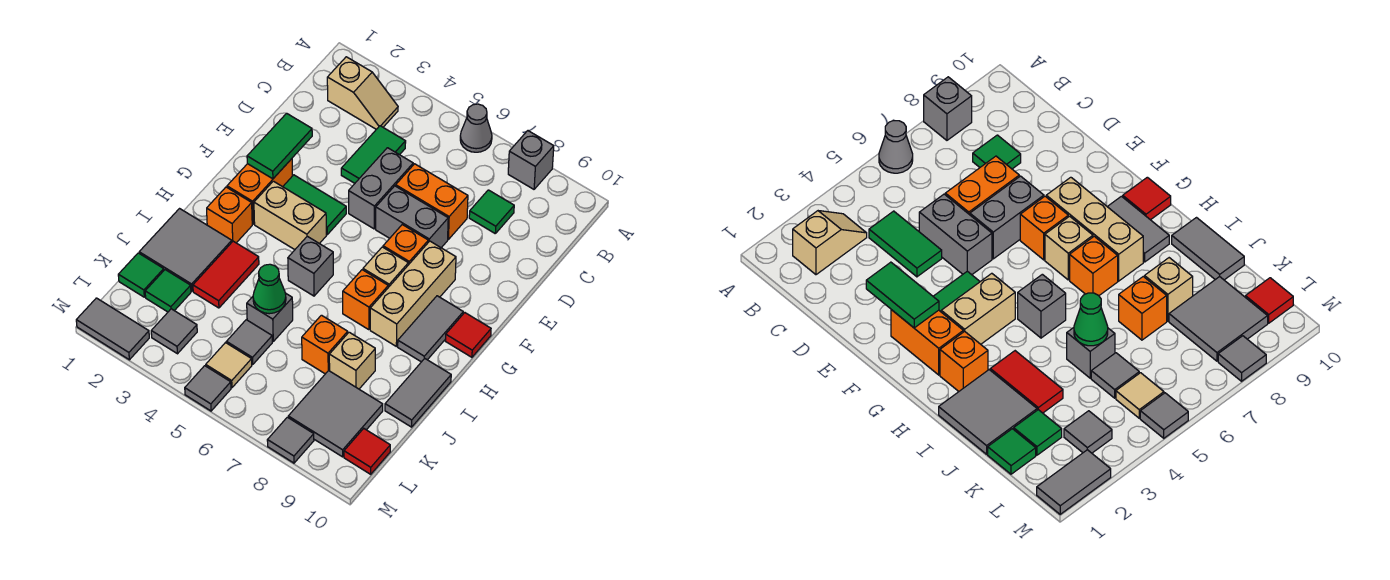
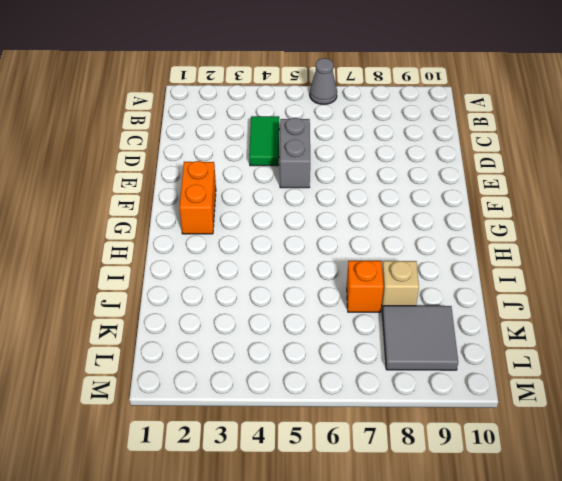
none -> grey brick A8 level 1
none -> tan slope B2:B3 level 1 top 2
none -> green tile C8 level 1
none -> orange brick D6:D7 level 1

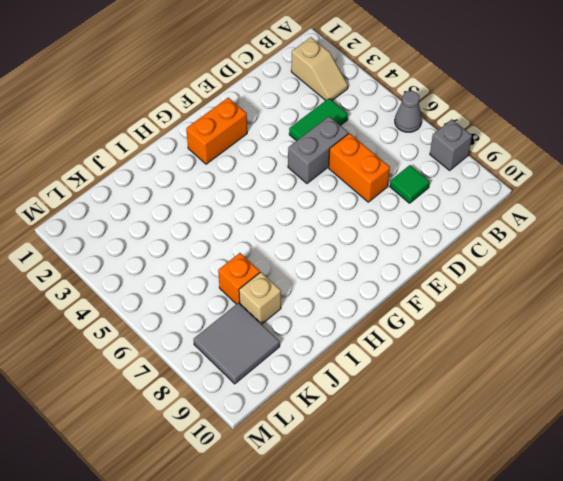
none -> grey brick E6:E7 level 1
none -> green tile F3:F4 level 1
none -> orange brick F7 level 1
none -> tan brick F8:H8 level 1

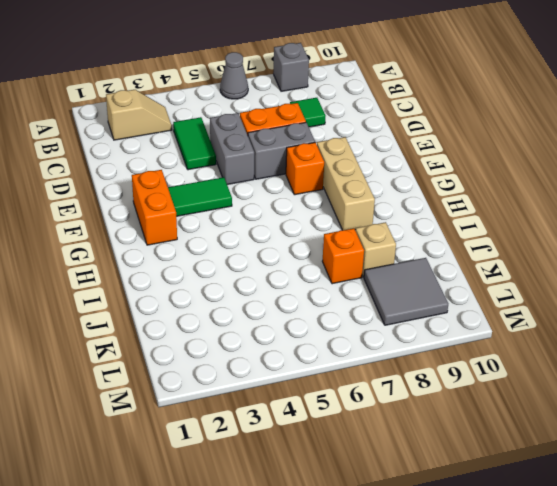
none -> tan brick G3:G4 level 1
none -> tan brick G7 level 1
none -> grey tile G9:H9 level 1
none -> red tile G10 level 1

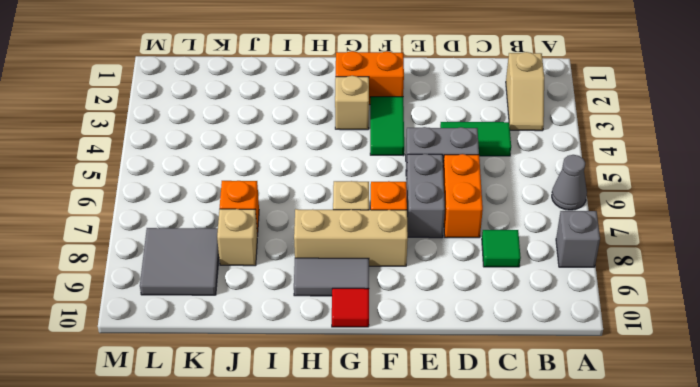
tan brick G3 level 1 -> tan brick G3:G4 level 1
none -> orange brick H2 level 1
none -> grey brick H5 level 1
none -> orange brick H7 level 1
none -> grey tile I1:J2 level 1

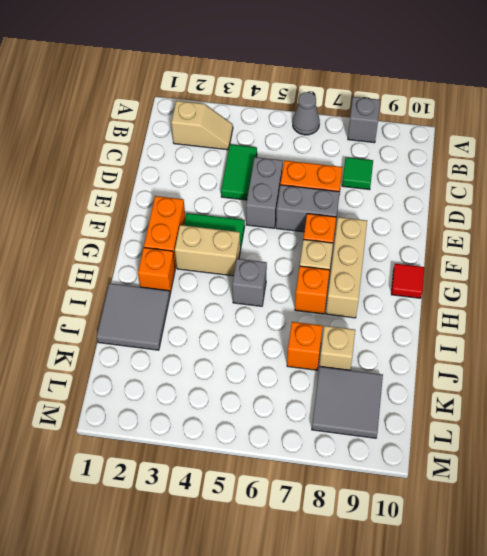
none -> grey tile G9:H9 level 1
none -> red tile I3:J3 level 1
none -> grey tile I10:J10 level 1
none -> grey brick J5 level 1

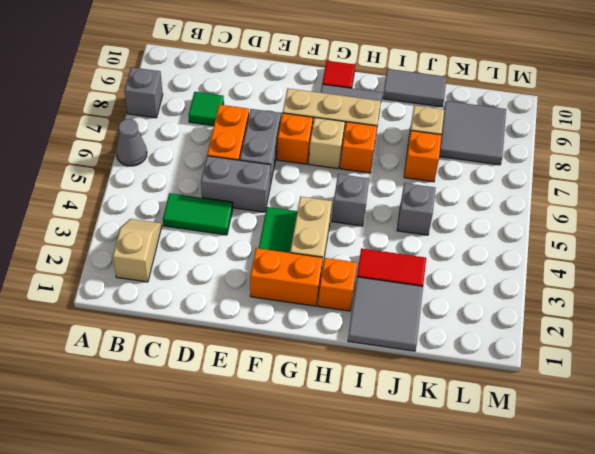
none -> green tile K1 level 1
none -> green tile K2 level 1
none -> grey tile K5 level 1
none -> grey tile L3 level 1

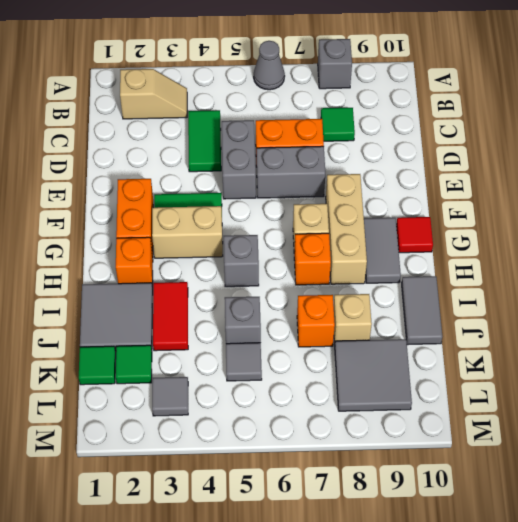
none -> orange brick F7 level 1
none -> tan tile L5 level 1
none -> red tile L10 level 1
none -> grey tile M1:M2 level 1

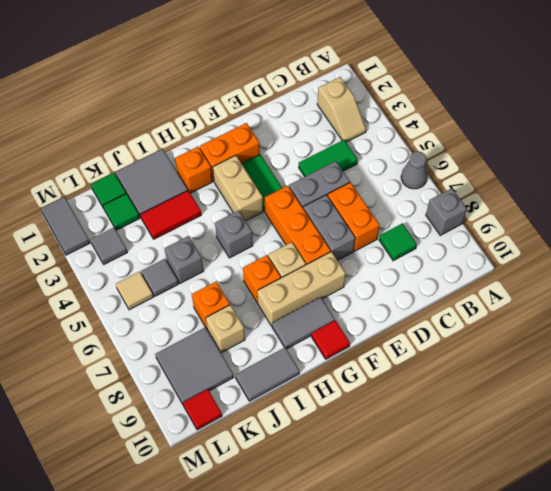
orange brick F5:F7 level 1 -> orange brick F7 level 1
none -> grey tile M5 level 1
none -> grey tile M8 level 1
none -> green tile E2:F2 level 2
none -> green cone J5 level 2

